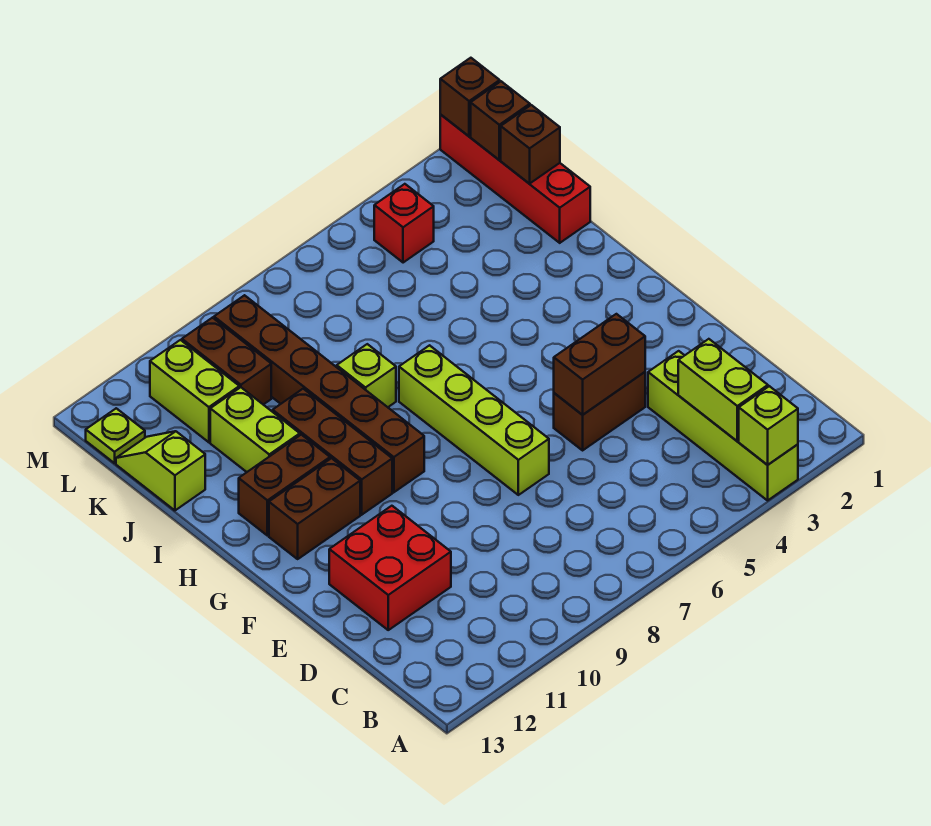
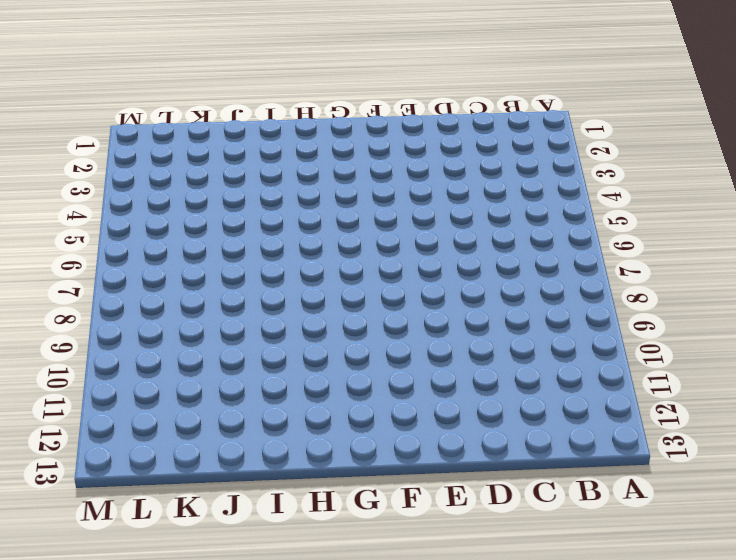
none -> lime brick A3:D3 level 1
none -> red brick D11:E12 level 1
none -> brown brick E4:E5 level 1

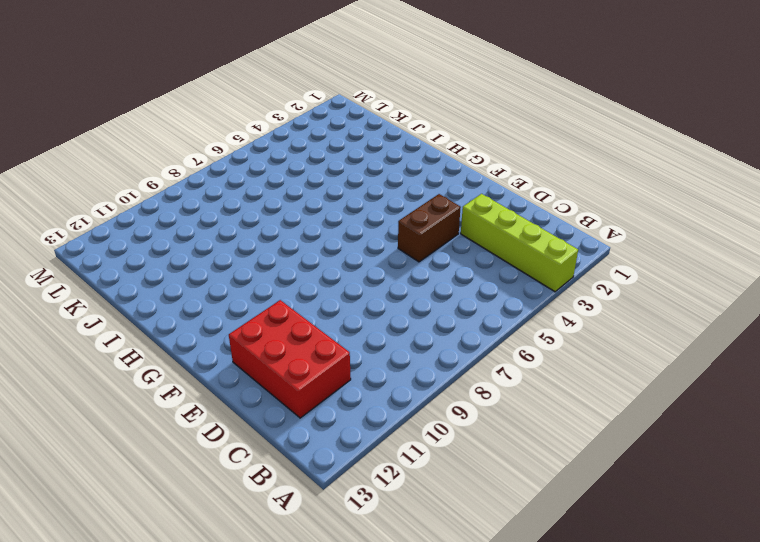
red brick C11:E12 level 1 -> red brick D11:E12 level 1
none -> lime brick E7:H7 level 1
none -> brown brick G9:L9 level 1
none -> brown brick G10:I10 level 1

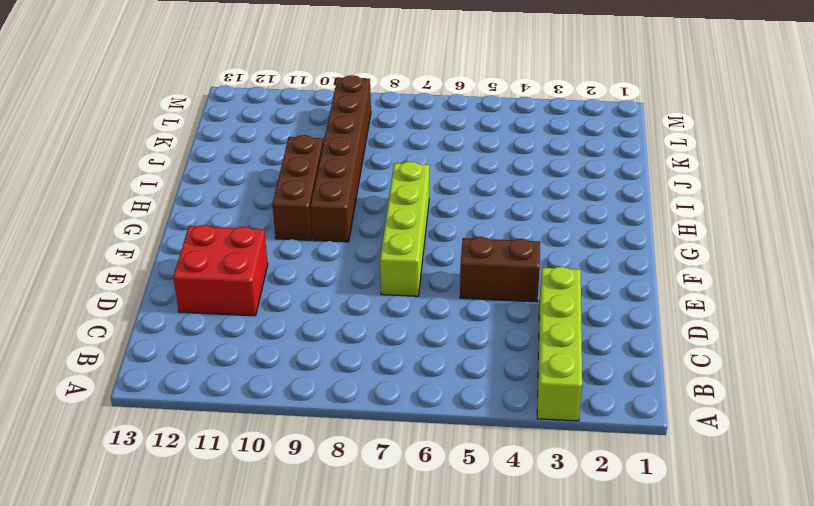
none -> brown brick G11:G12 level 1
none -> brown brick H11:H12 level 1
none -> lime brick I8 level 1

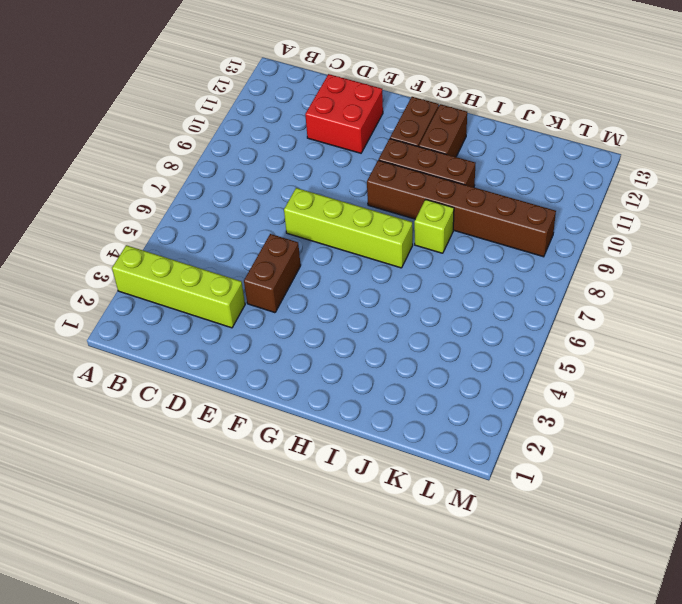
none -> lime brick I11:J11 level 1
none -> red brick J1:M1 level 1
none -> lime slope J13:K13 level 1 top J

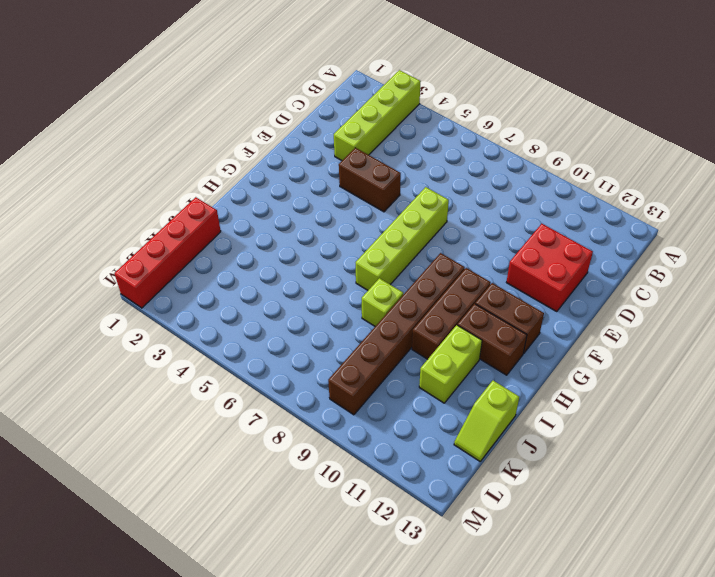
none -> brown brick K10:L10 level 1
none -> lime brick K11:L11 level 1
none -> red brick L4 level 1

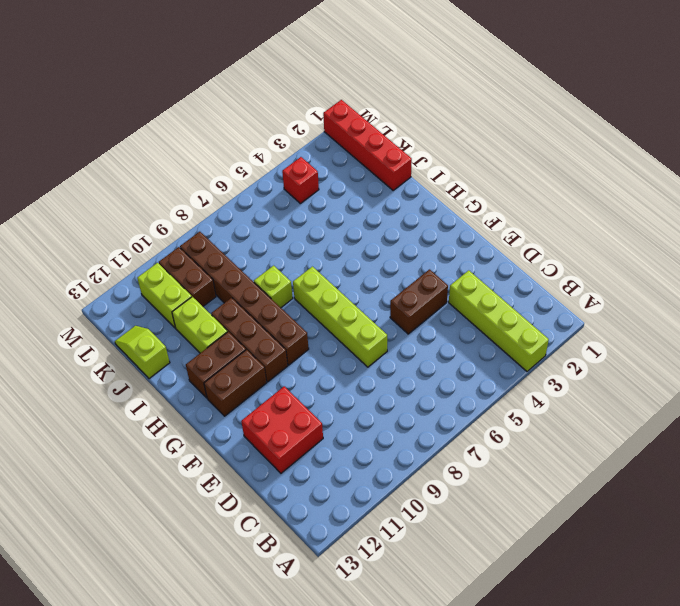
none -> lime plate L13 level 1
none -> lime brick A3 level 2
none -> lime brick B3:C3 level 2

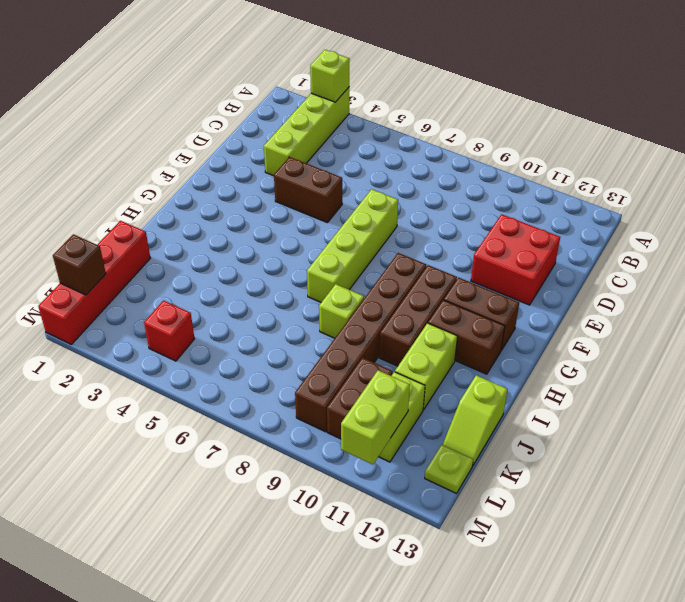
lime brick L11:M11 level 2 -> lime brick B3:C3 level 2
none -> brown brick E4:E5 level 2
none -> brown brick K1 level 2
none -> brown brick M1 level 2

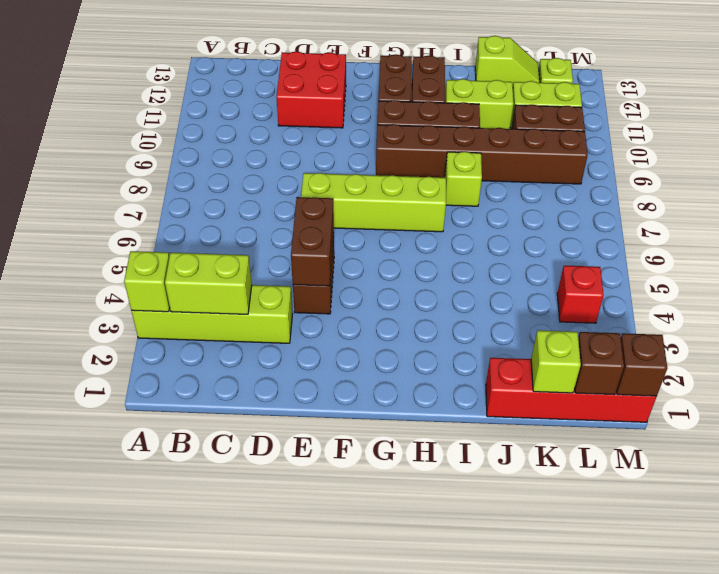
lime brick K1 level 2 -> brown brick K1 level 2

